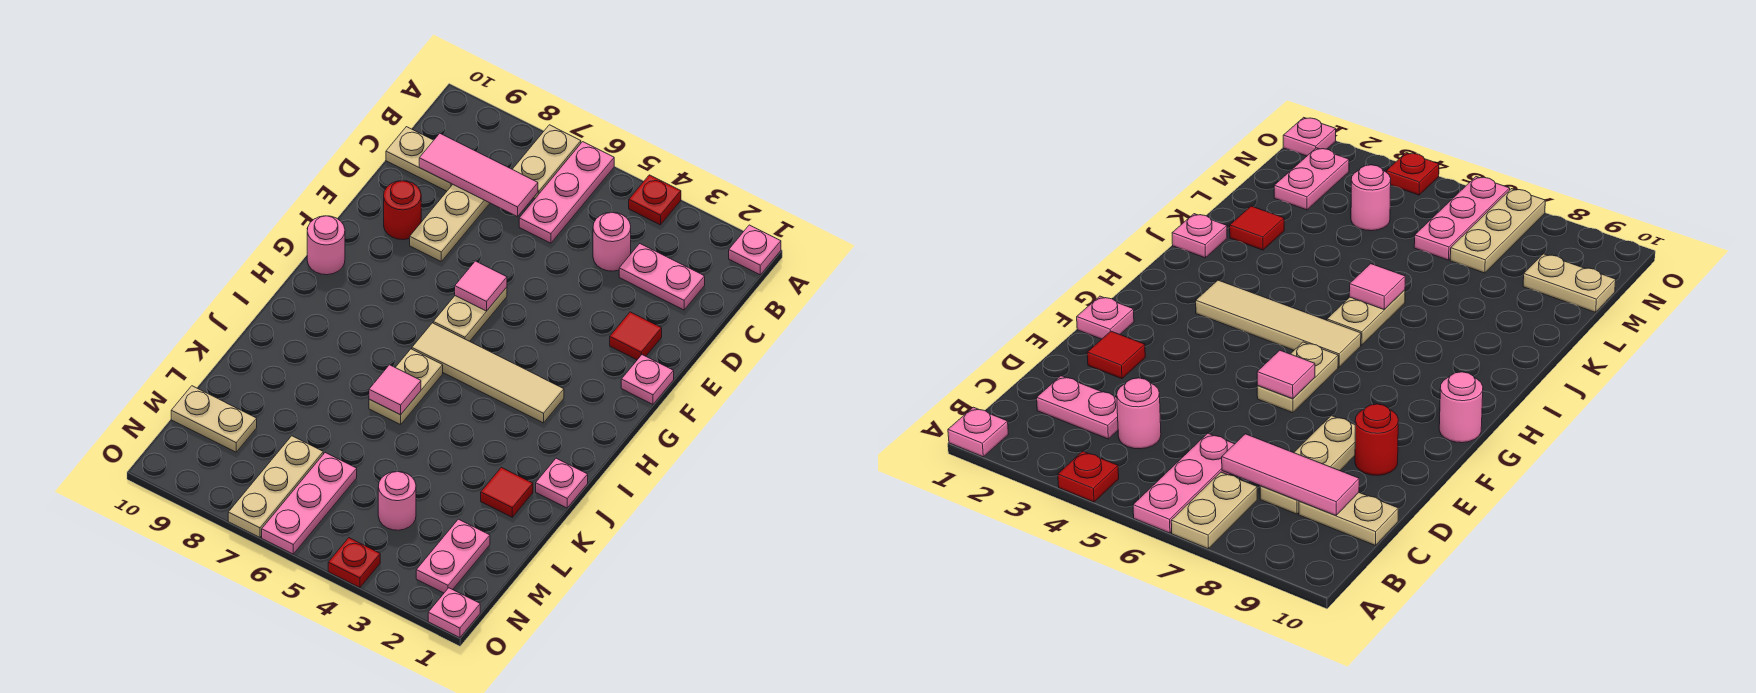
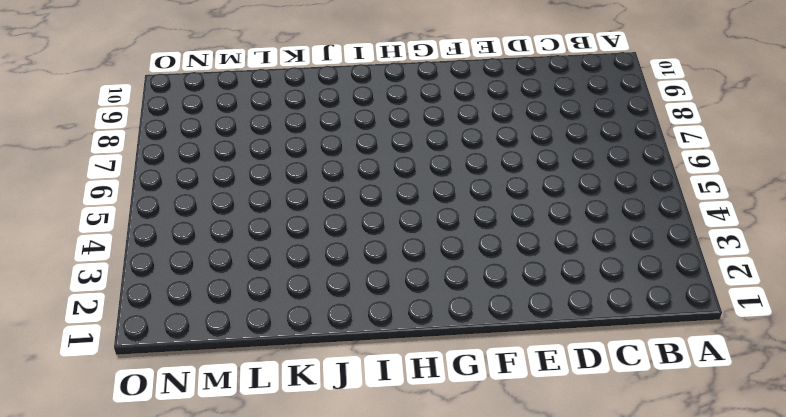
none -> pink plate A1 level 1
none -> red plate A4 level 1
none -> pink plate A6:C6 level 1

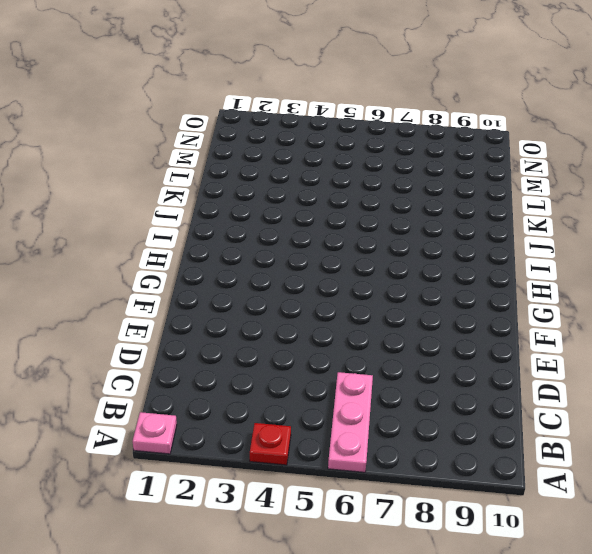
none -> tan plate A7:B7 level 1
none -> pink plate C2:C3 level 1
none -> pink round brick C4 level 1

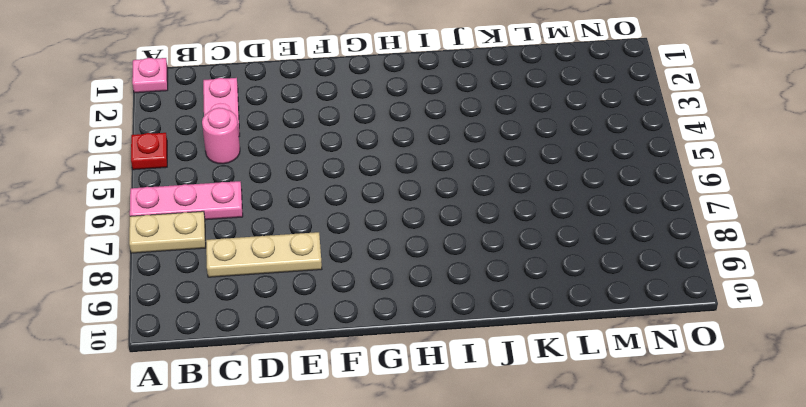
none -> tan plate C9:C10 level 1
none -> red tile E2 level 1
none -> red round brick E9 level 1

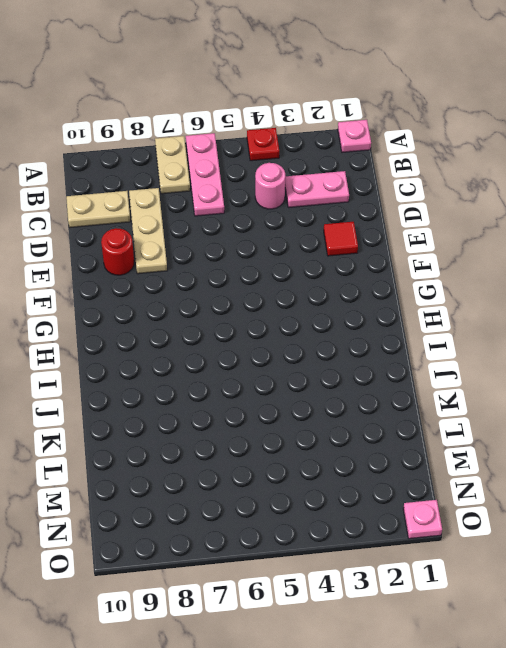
none -> pink plate F1 level 1
none -> tan plate F6:G6 level 1
none -> pink round brick G10 level 1

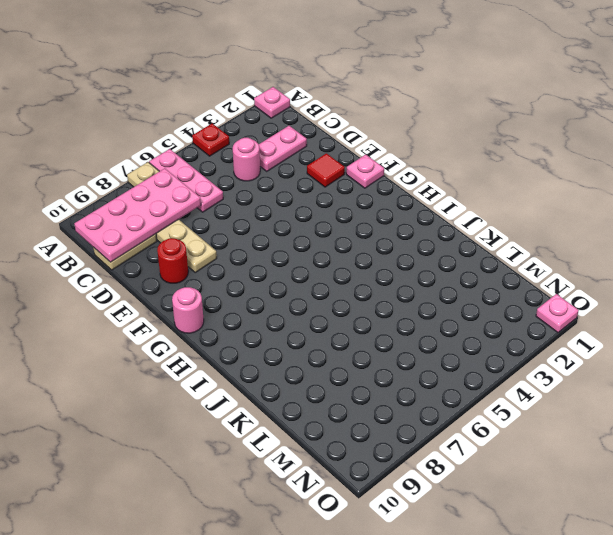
pink plate B7:C10 level 2 -> pink tile C7:C9 level 2
none -> tan plate F6:G6 level 1
none -> tan tile H3:H6 level 1
none -> tan plate I6:J6 level 1

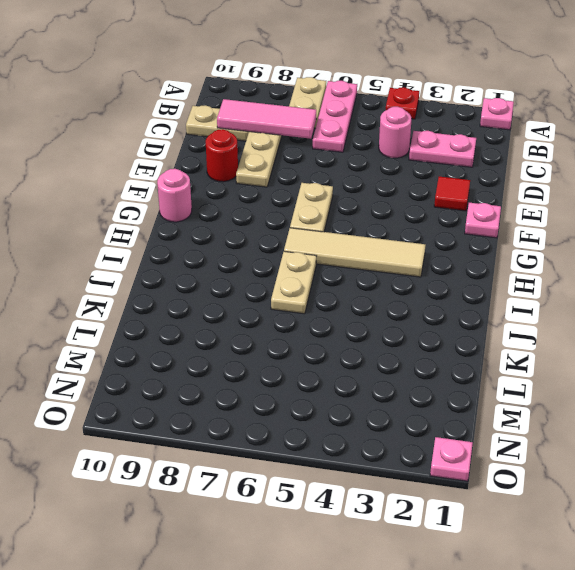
none -> pink plate J1 level 1
none -> red tile K2 level 1
none -> pink plate M2:N2 level 1

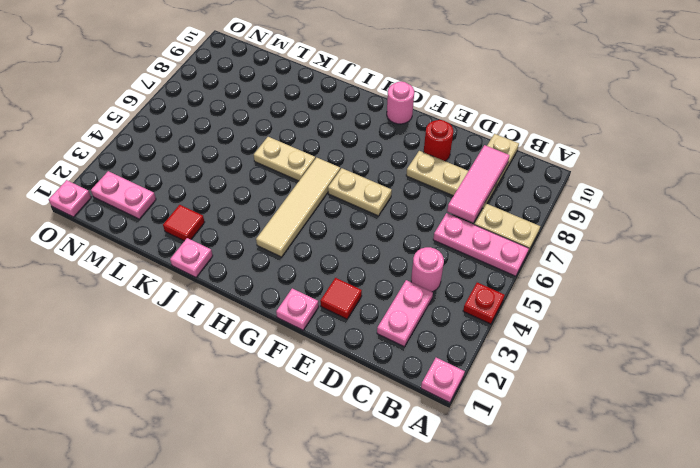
none -> pink round brick M4 level 1
none -> pink plate M6:O6 level 1
none -> tan plate M7:O7 level 1

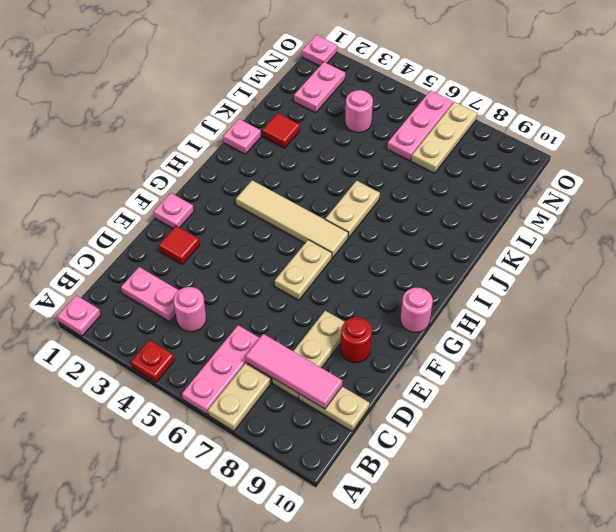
none -> tan plate M9:M10 level 1
none -> red plate O4 level 1
none -> pink tile F6 level 2

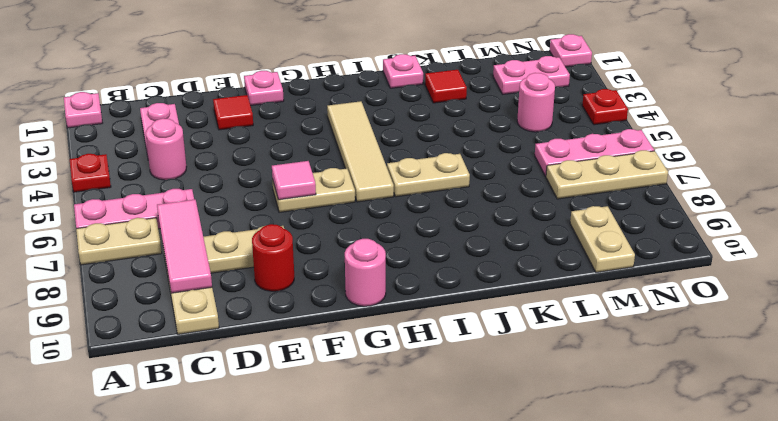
none -> pink tile J6 level 2

